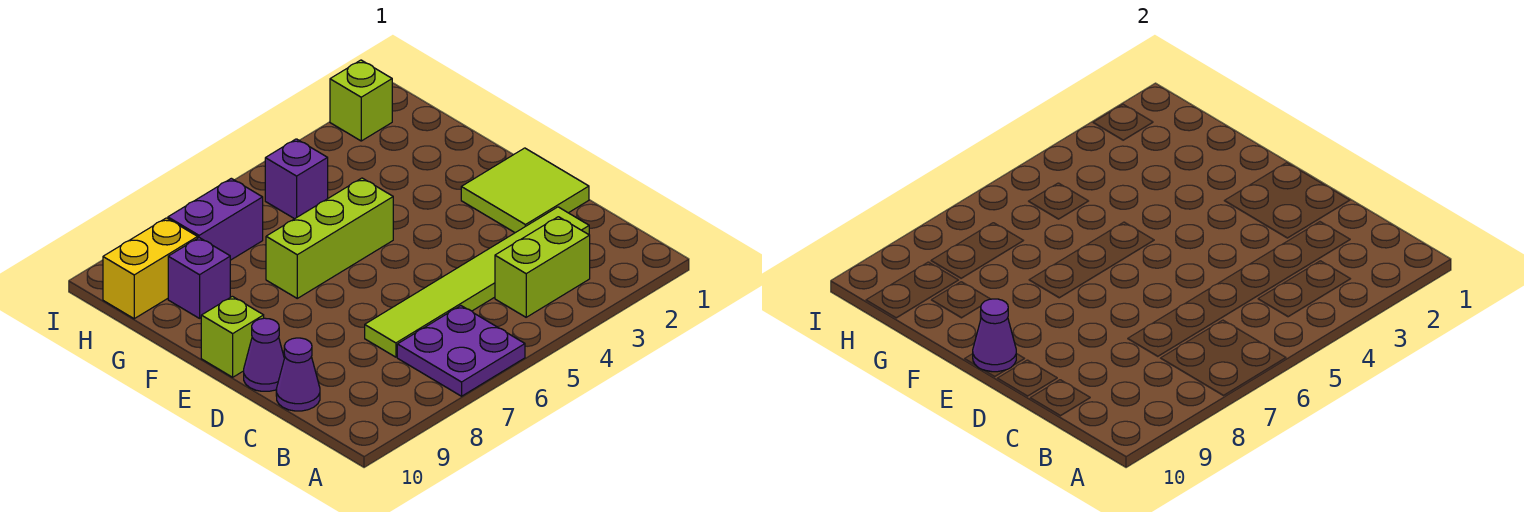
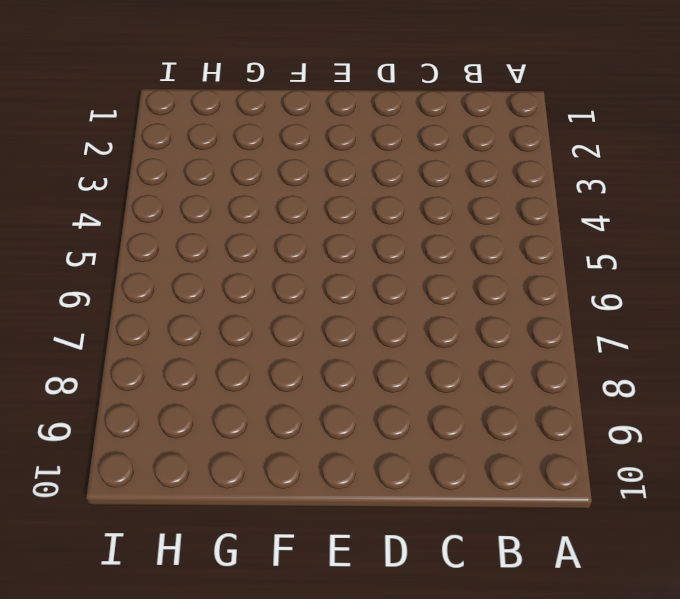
none -> purple plate A6:B7 level 1
none -> lime brick B3:B4 level 1
none -> lime tile C2:C7 level 1

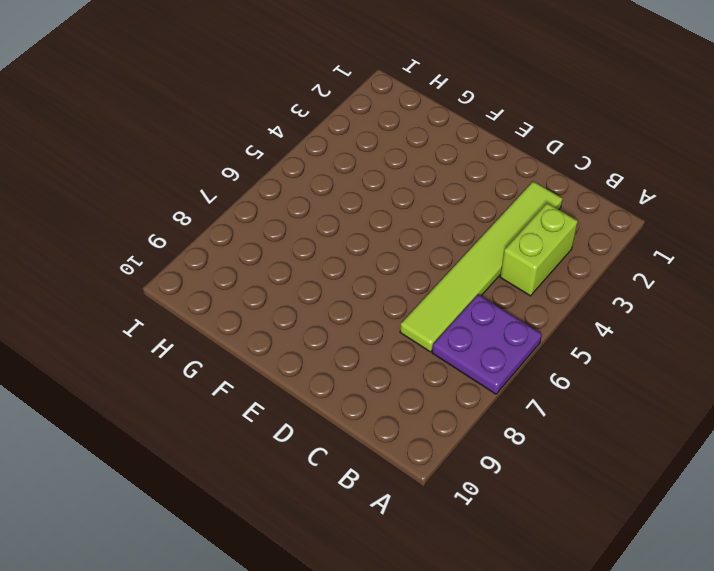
none -> purple cone C10 level 1
none -> lime tile D1:E2 level 1
none -> purple cone D10 level 1

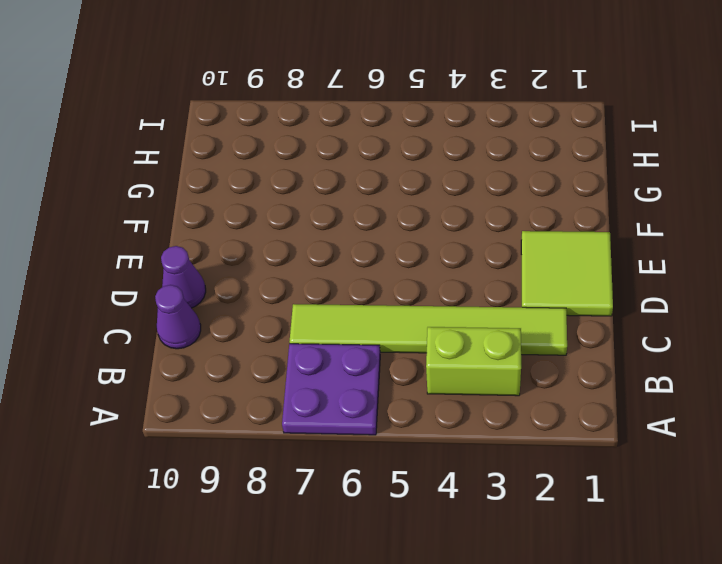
none -> lime brick E10 level 1
none -> lime brick F5:F7 level 1
none -> purple brick G9 level 1

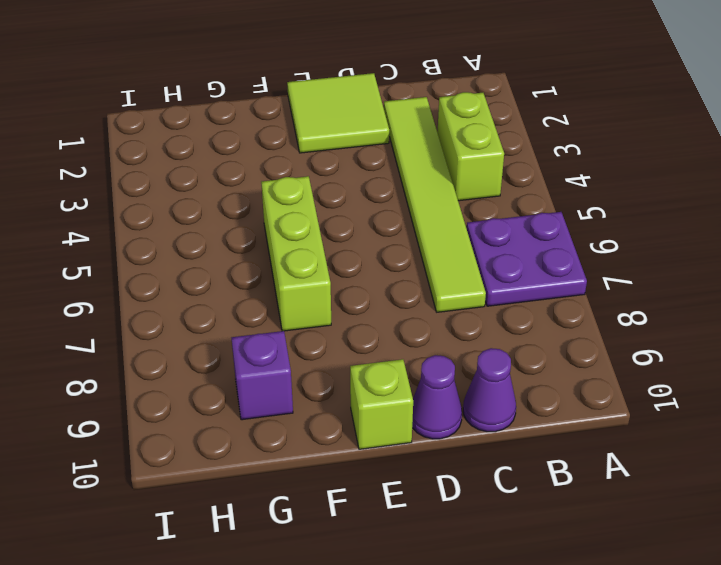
none -> purple brick H5 level 1
none -> purple brick H7:H8 level 1
none -> yellow brick H9:H10 level 1

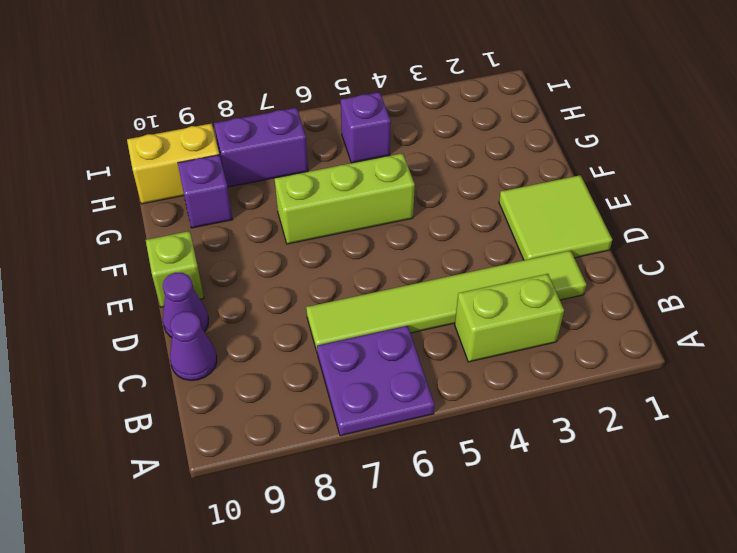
none -> lime brick I2 level 1
none -> purple cone E10 level 2

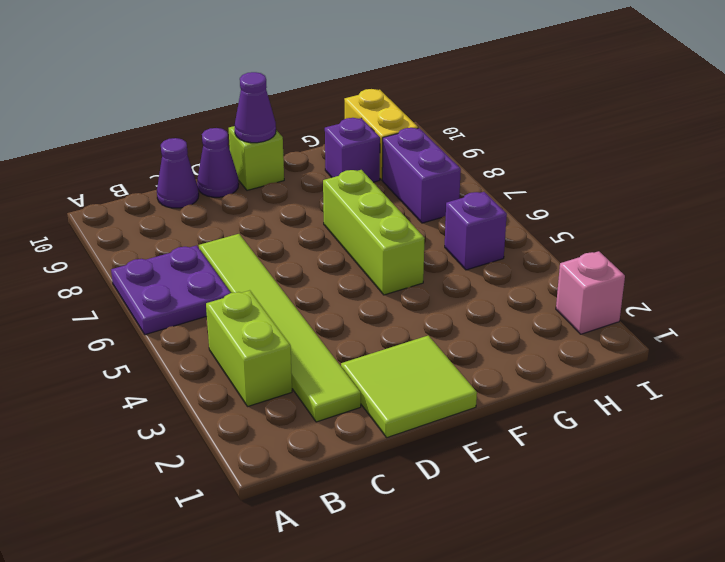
pink brick I2 level 1 -> lime brick I2 level 1

